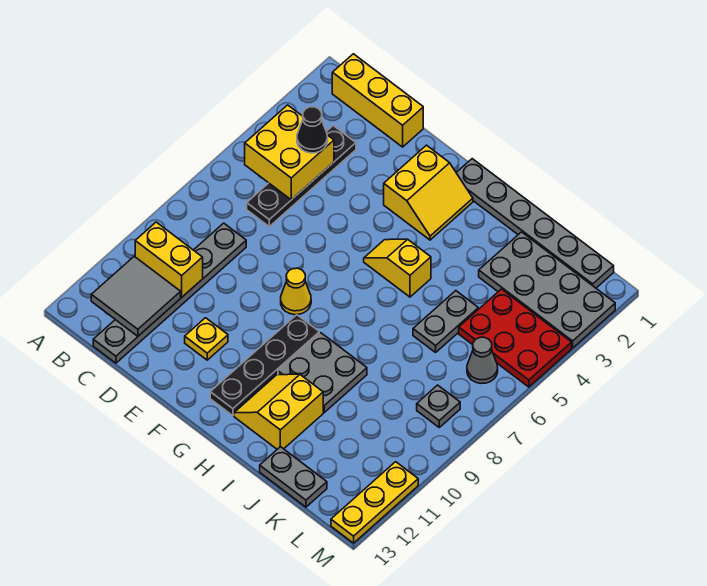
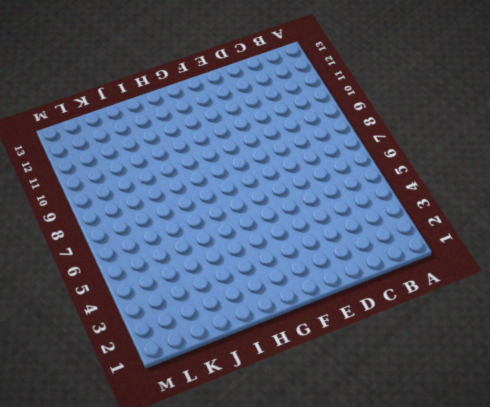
none -> yellow brick B1:D1 level 1
none -> black plate C3:C6 level 1
none -> grey plate C8:C13 level 1

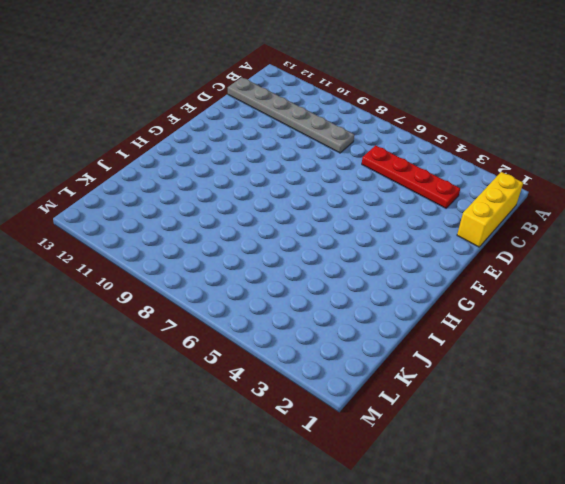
red plate C3:C6 level 1 -> black plate C3:C6 level 1
none -> yellow plate E11 level 1
none -> yellow slope F2:G3 level 1 top F
none -> yellow cone F8 level 1

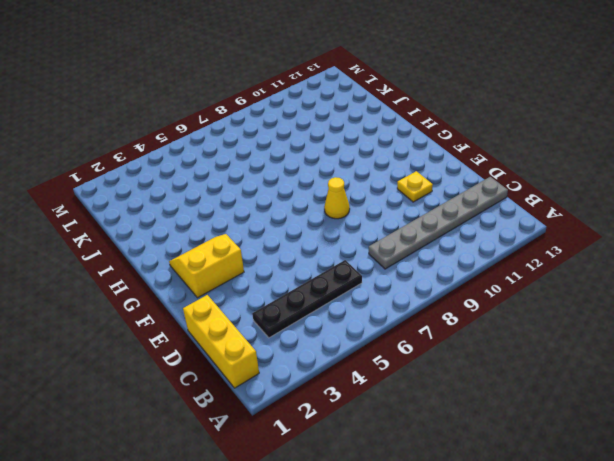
none -> grey plate G1:L1 level 1
none -> yellow slope G5:H5 level 1 top H
none -> black plate G9:G12 level 1

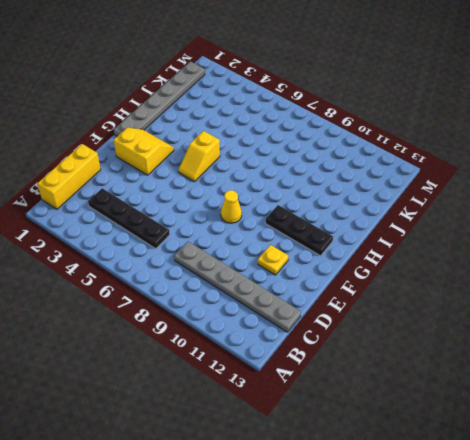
black plate G10:G12 level 1 -> black plate G9:G12 level 1
none -> grey plate H9:I10 level 1
none -> yellow slope H11:I12 level 1 top I
none -> grey plate J2:M3 level 1

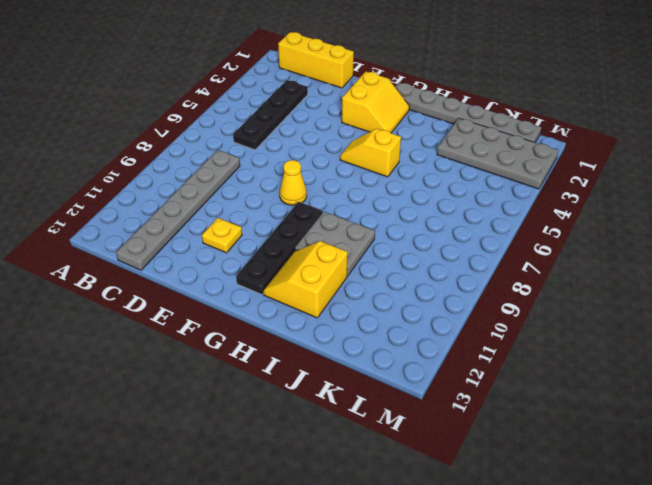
none -> grey plate J5:J6 level 1
none -> grey plate J13:K13 level 1
none -> red plate K4:M5 level 1

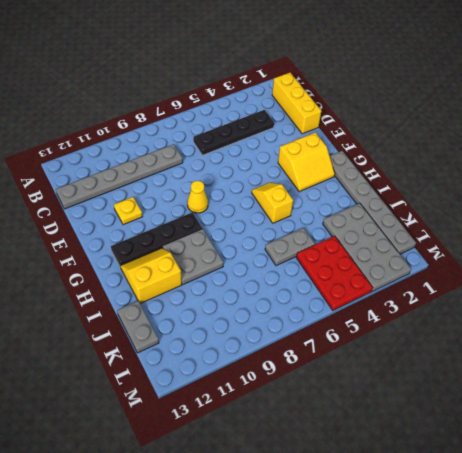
none -> grey cone L6 level 1
none -> grey plate L8 level 1
none -> yellow plate M11:M13 level 1

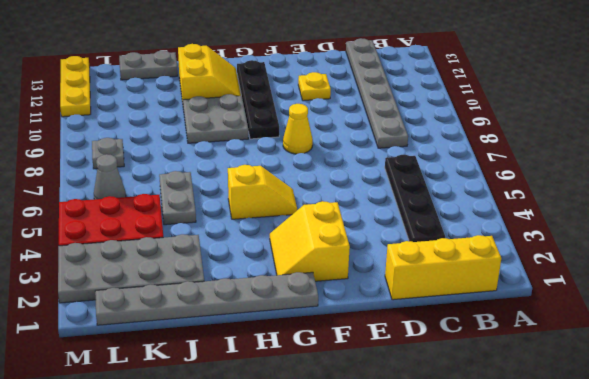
none -> yellow brick B4:C5 level 2
none -> yellow brick B10:C10 level 2
none -> grey tile B11:C12 level 2

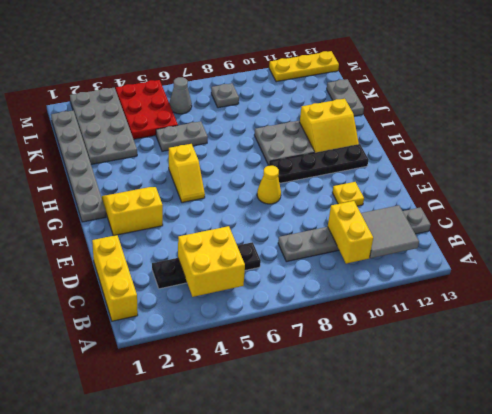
none -> black cone C4 level 3

